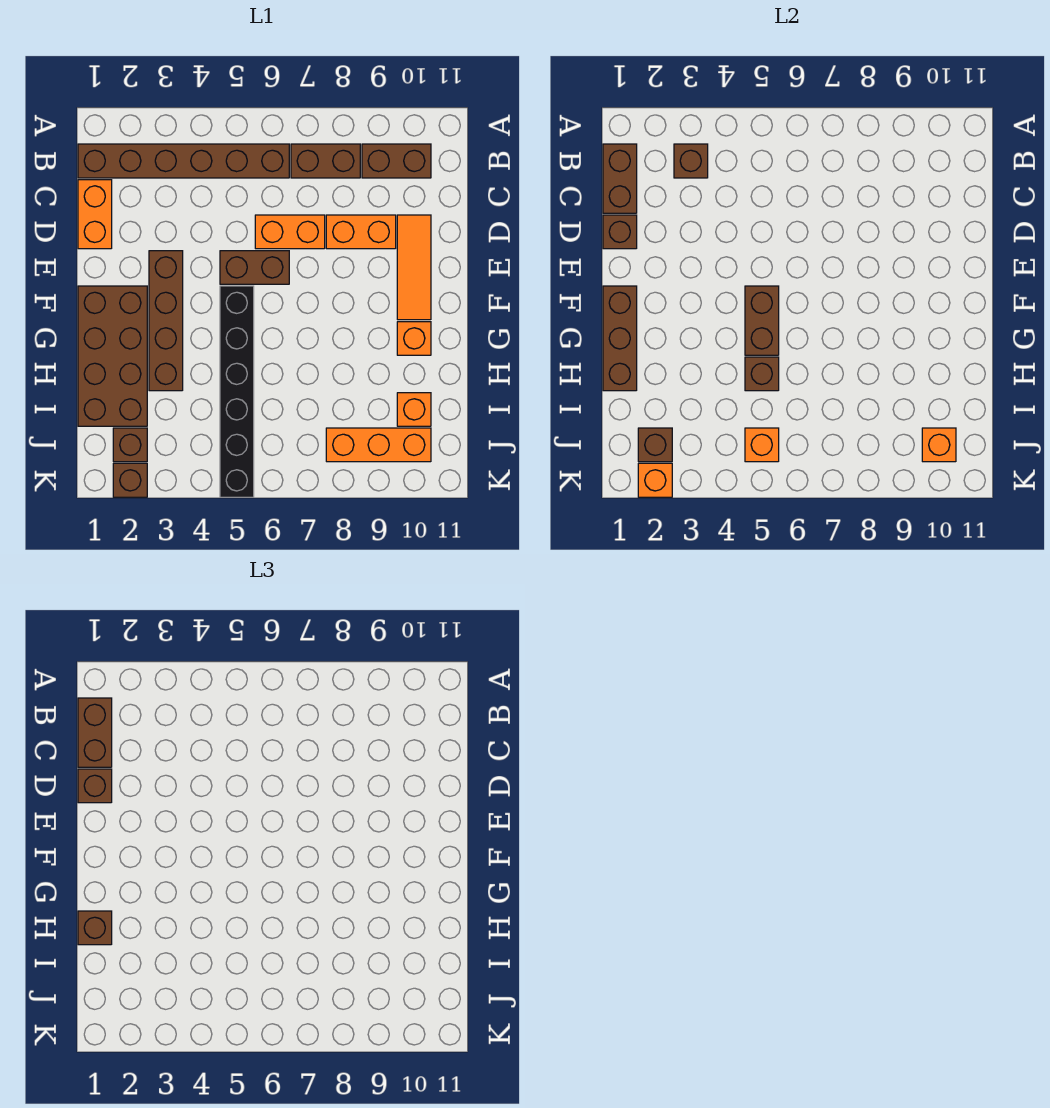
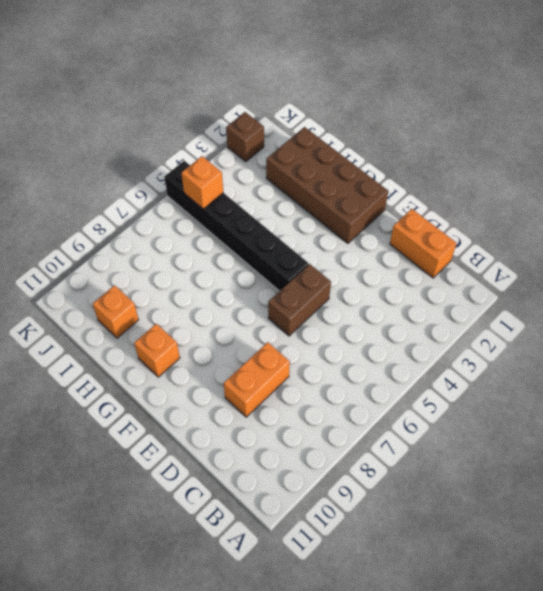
none -> brown brick B1:B6 level 1
none -> brown brick B7:B8 level 1
none -> brown brick B9:B10 level 1

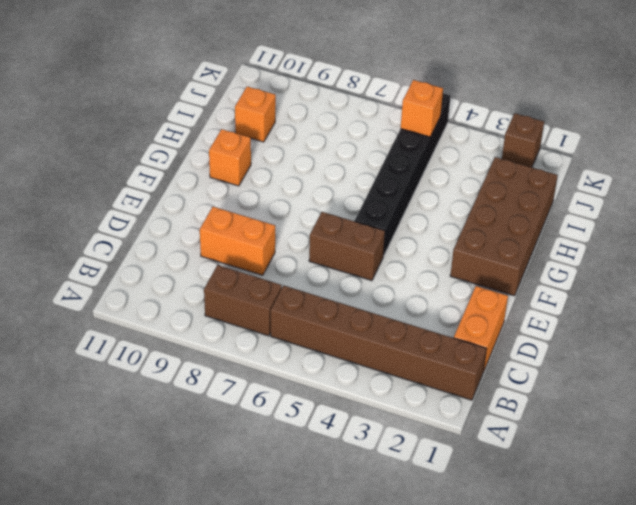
none -> brown brick B9:B10 level 1
none -> orange brick D6:D7 level 1
none -> orange tile D10:F10 level 1

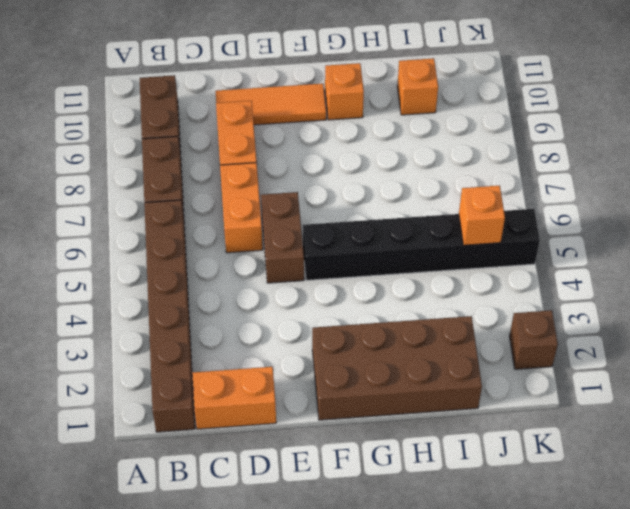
none -> brown brick E3:H3 level 1
none -> brown brick J2 level 1
none -> orange brick J8:J10 level 1

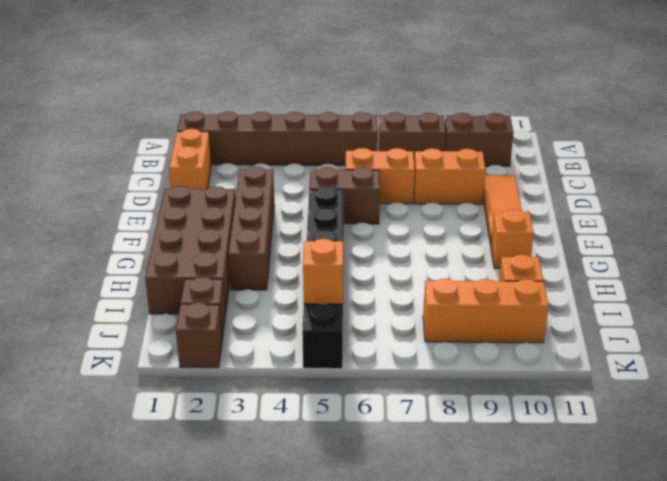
none -> brown brick B1:C1 level 2
none -> brown brick B3 level 2
none -> brown brick D1 level 2

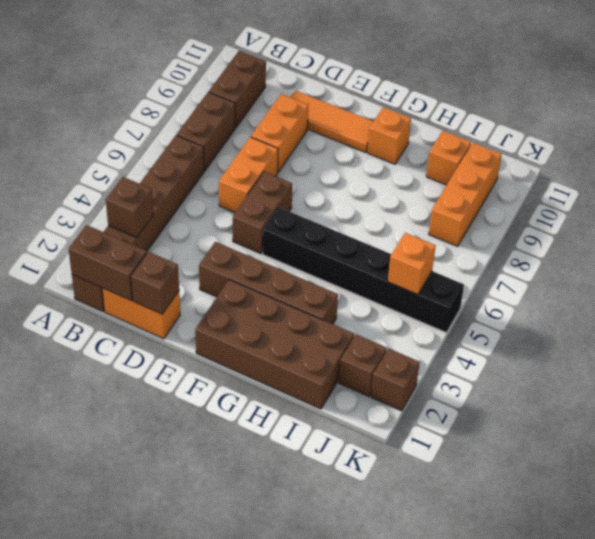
none -> brown brick F1:H1 level 2
none -> brown brick F5:G5 level 2
none -> brown brick H5 level 2

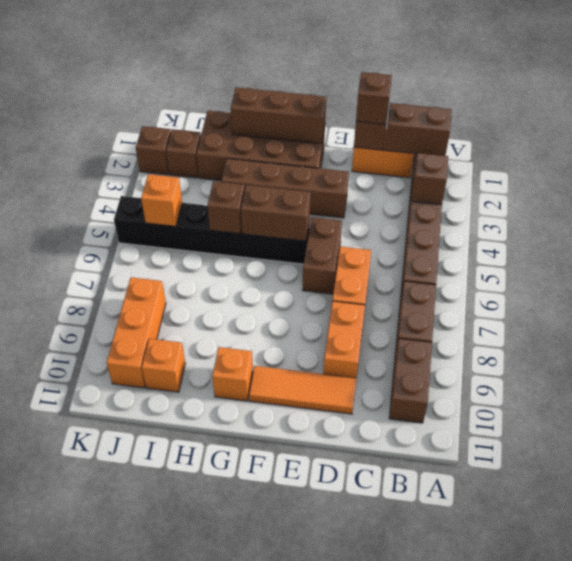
none -> brown brick J2 level 2
none -> orange brick J10 level 2
none -> orange brick K2 level 2

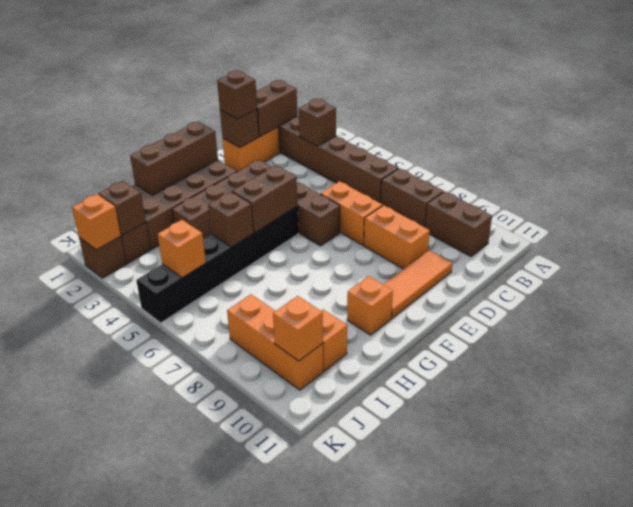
none -> brown brick B1:C1 level 3
none -> brown brick H1 level 3

